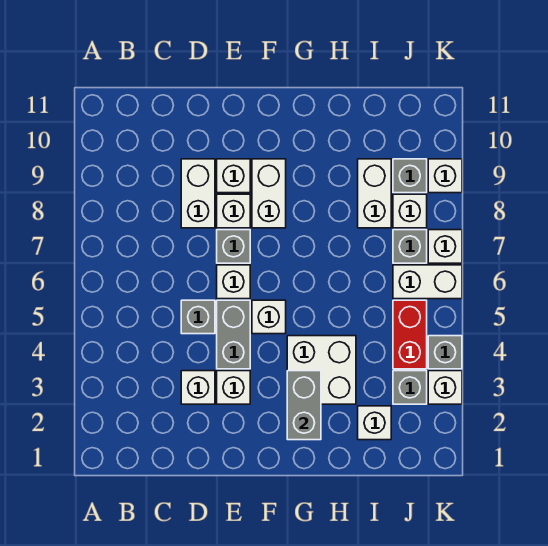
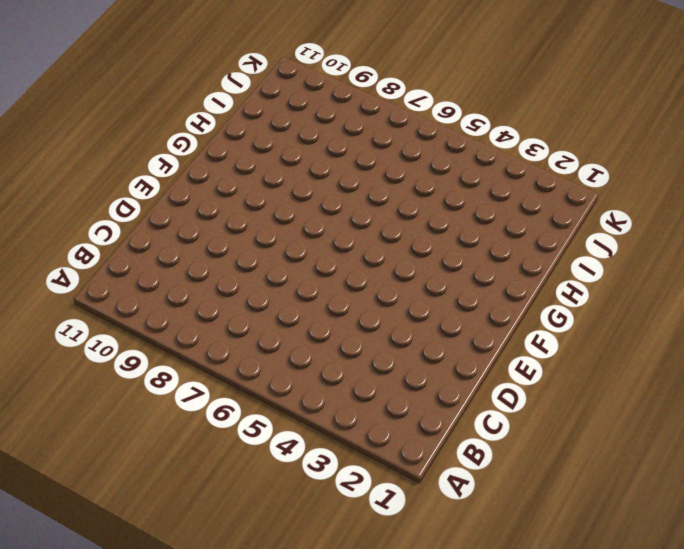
none -> white brick D3 level 1
none -> grey brick D5 level 1
none -> white brick D8:D9 level 1

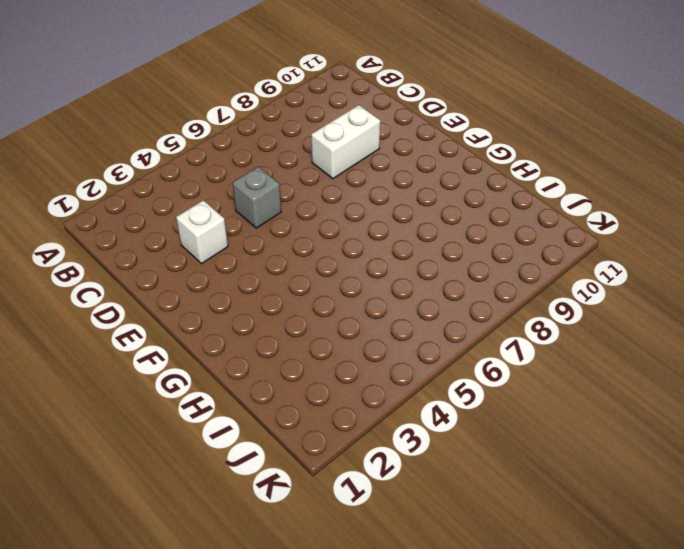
none -> white brick E3 level 1
none -> grey brick E4:E5 level 1
none -> white brick E6 level 1

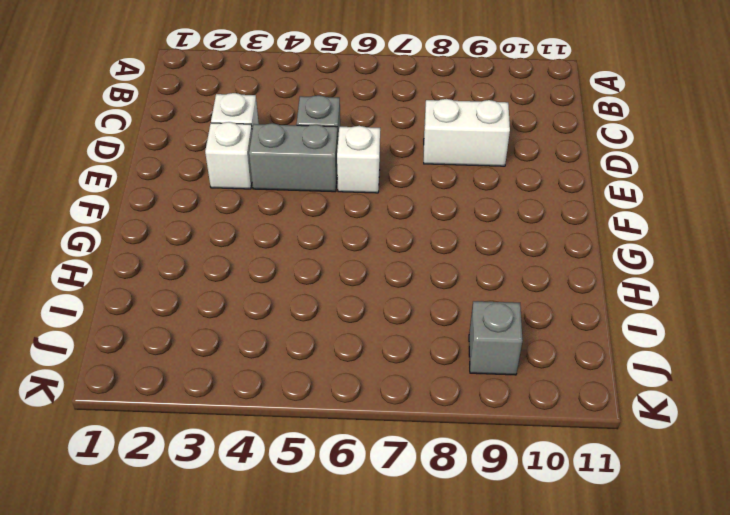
none -> grey brick E7 level 1
none -> white brick E8 level 1
none -> white brick E9 level 1

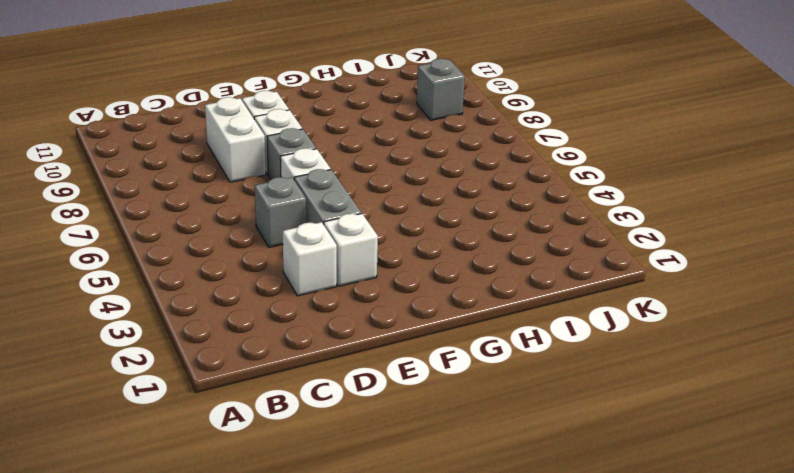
none -> white brick F5 level 1
none -> white brick F8:F9 level 1
none -> white brick G3:H4 level 1

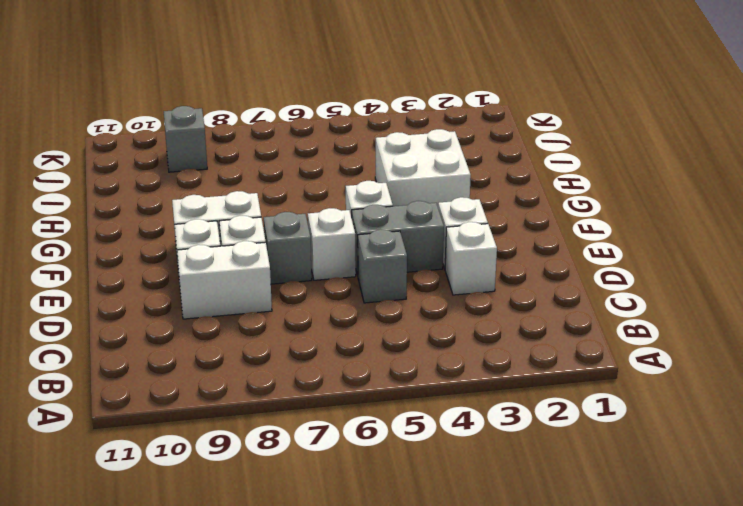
none -> white brick I2 level 1
none -> white brick I8:I9 level 1
none -> grey brick J3 level 1

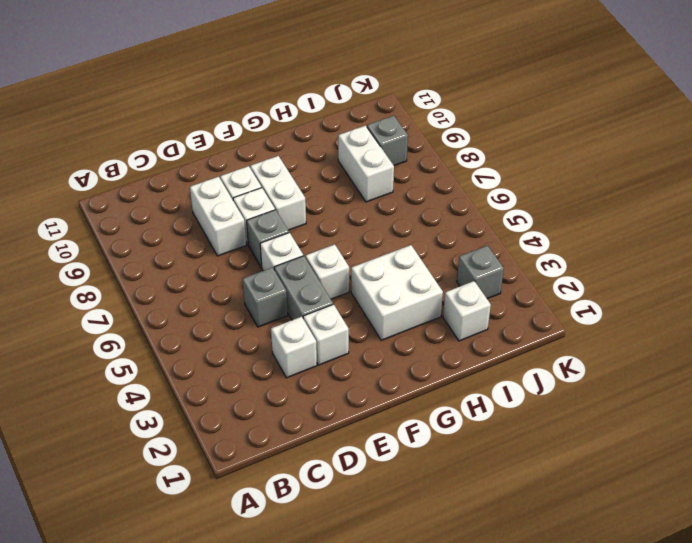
none -> red brick J4:J5 level 1
none -> white brick J6:K6 level 1
none -> grey brick J7 level 1

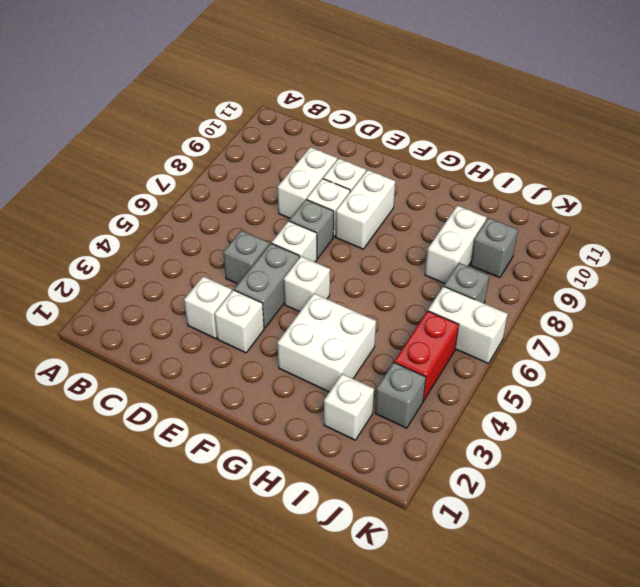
none -> white brick J8 level 1
none -> white brick K3 level 1
none -> grey brick K4 level 1

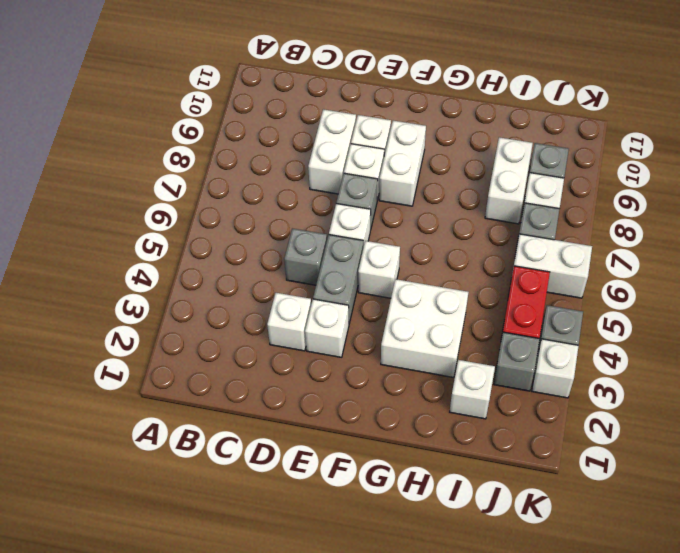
none -> white brick K7 level 1
none -> white brick K9 level 1
none -> grey brick G2:G3 level 2

